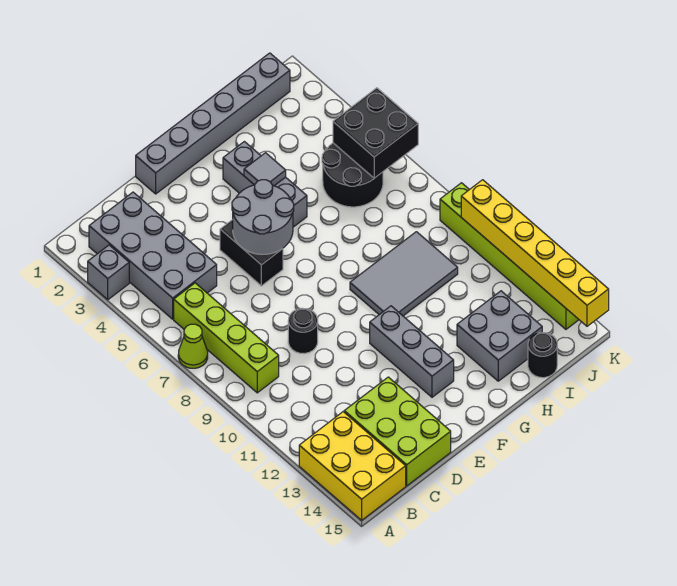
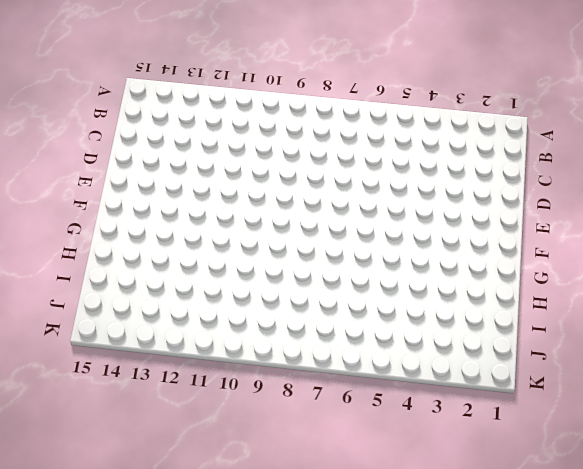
none -> grey brick A3 level 1
none -> lime cone A7 level 1
none -> yellow brick A13:B15 level 1

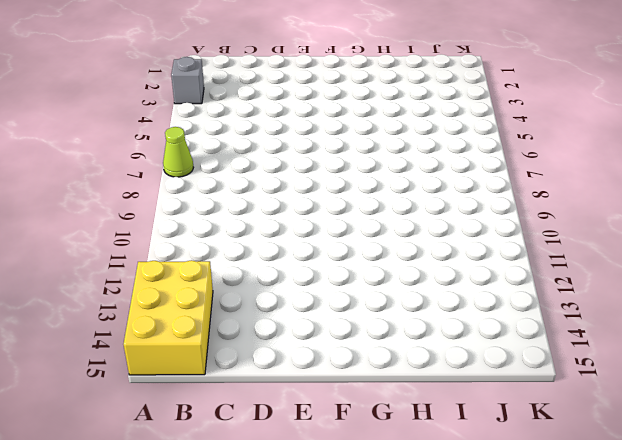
none -> grey brick B2:C5 level 1
none -> lime brick B6:B9 level 1
none -> lime brick C13:D15 level 1

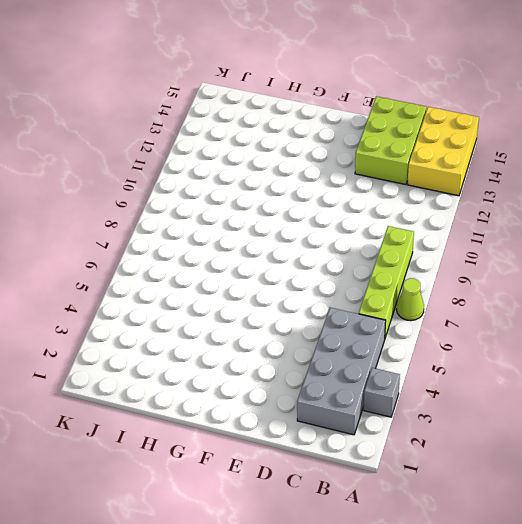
none -> black round brick D9 level 1
none -> grey brick E1:J1 level 1
none -> black brick E5:E6 level 1

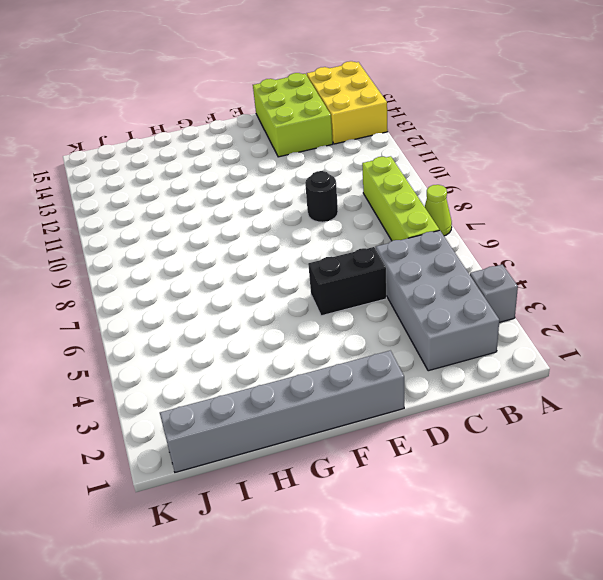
black brick D5:E5 level 1 -> black brick E5:E6 level 1
none -> grey brick F11:F13 level 1
none -> grey brick G3:G5 level 1
none -> grey tile G9:I10 level 1

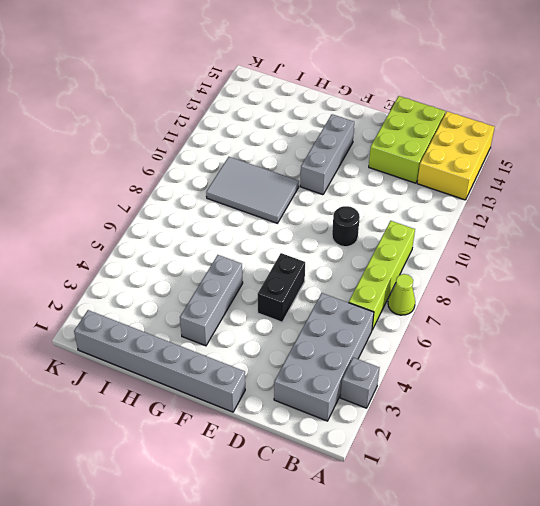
none -> grey brick H13:I14 level 1
none -> black round brick I5:J6 level 1
none -> black round brick I15 level 1

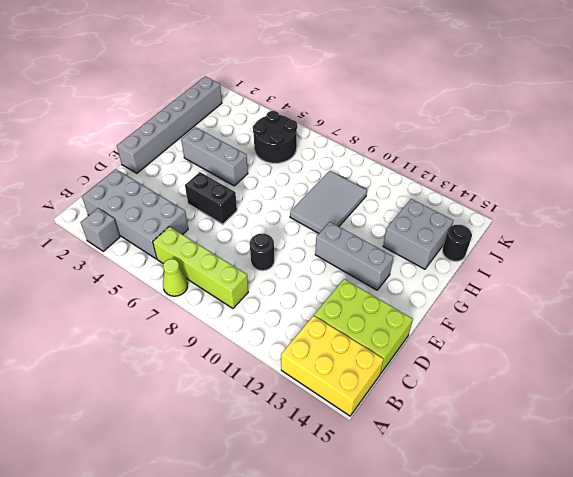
none -> lime brick K9:K14 level 1
none -> grey round brick E5:F6 level 2
none -> grey tile G4 level 2

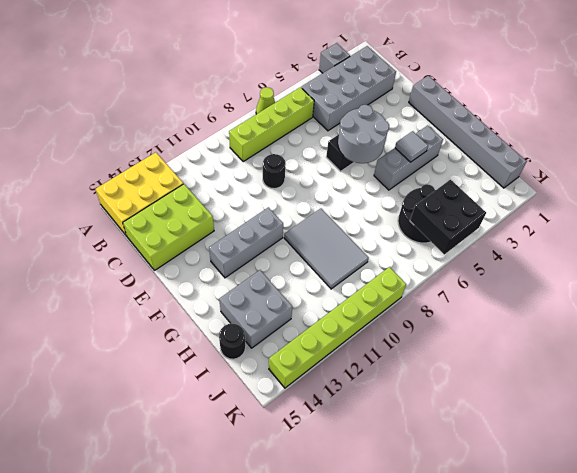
none -> yellow brick K10:K15 level 2

